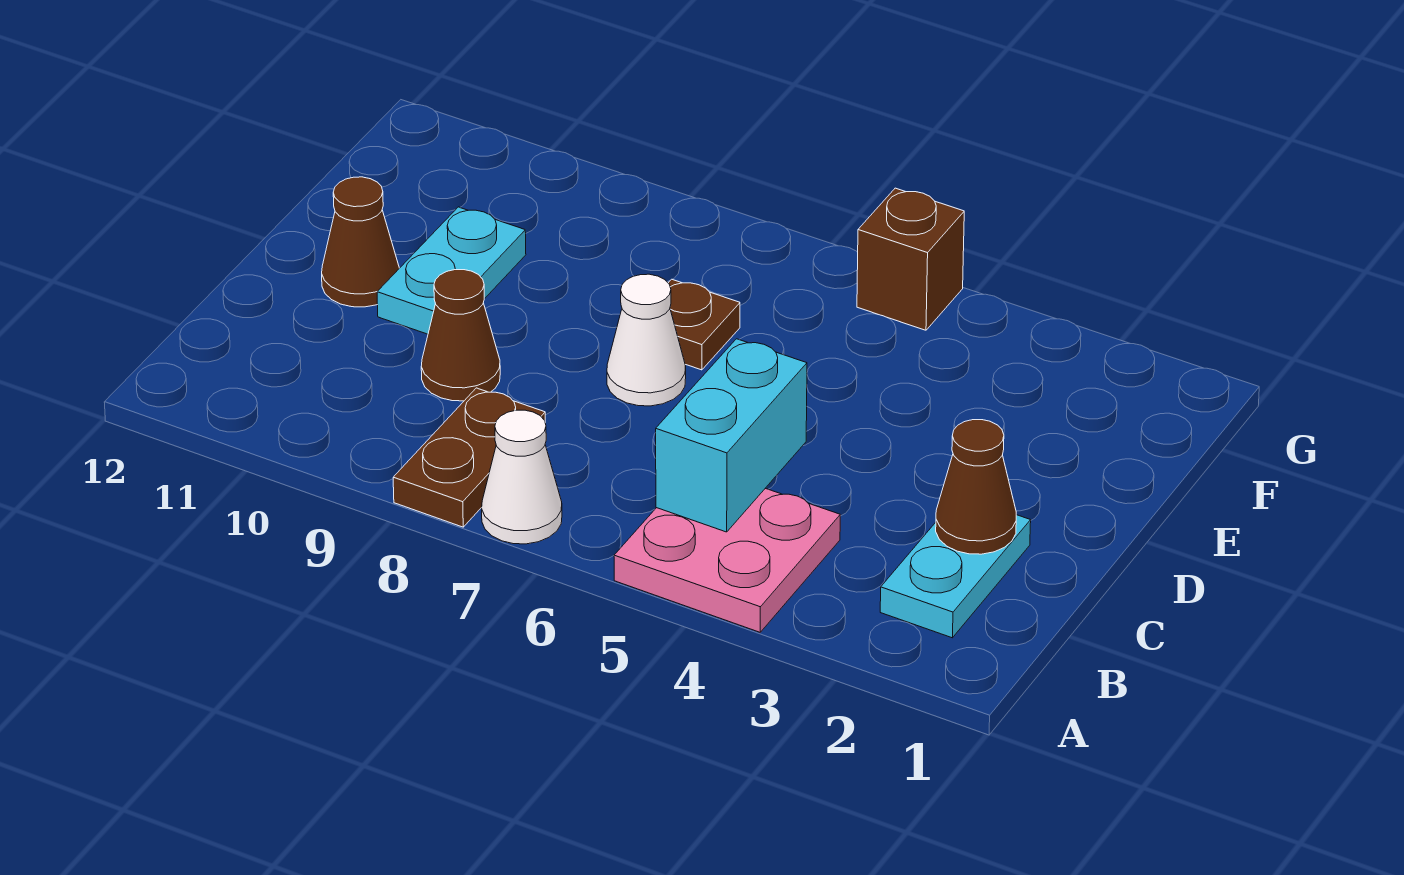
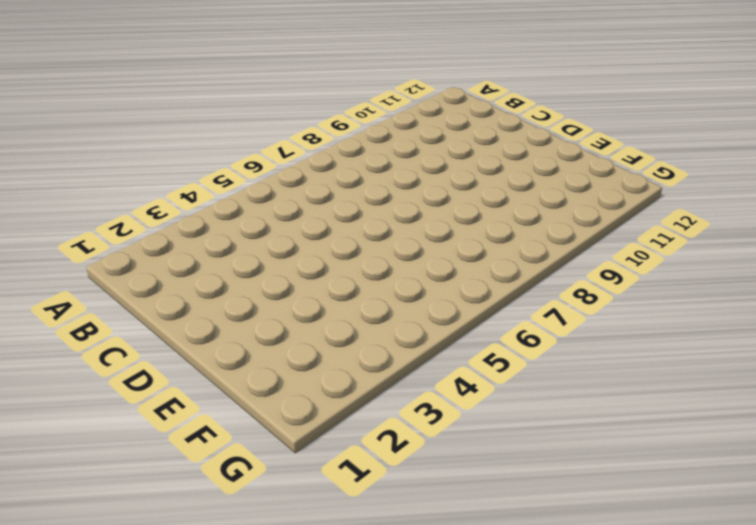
none -> pink plate A4:B5 level 1
none -> white cone A7 level 1
none -> brown plate A8:B8 level 1

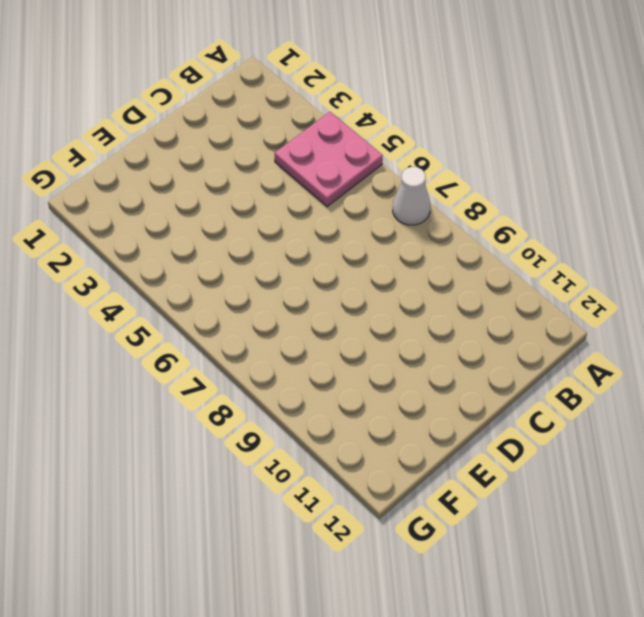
none -> brown plate A8:B8 level 1
none -> cyan plate B2:C2 level 1
none -> brown cone C9 level 1

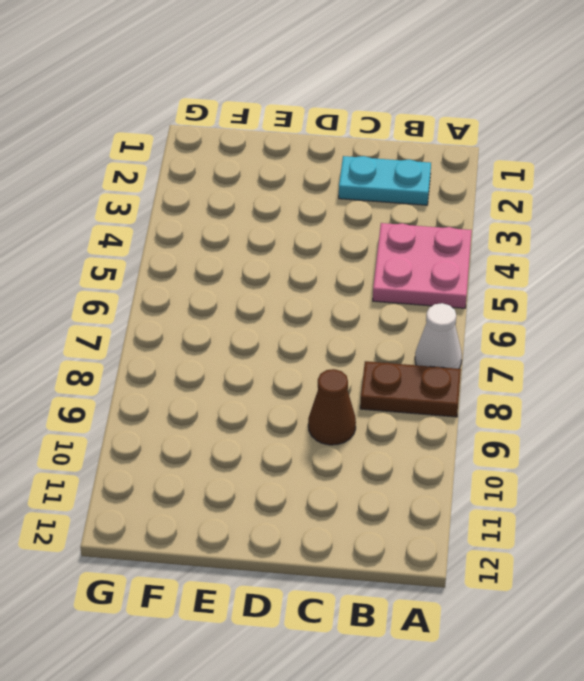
none -> white cone D7 level 1
none -> cyan plate D10:E10 level 1
none -> brown cone D11 level 1

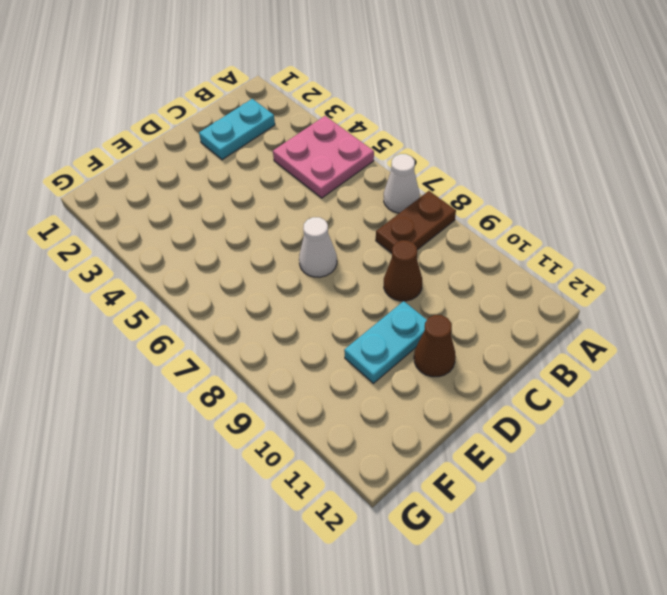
none -> brown plate E7 level 1
none -> brown brick G5 level 1
none -> cyan brick B5:C5 level 2

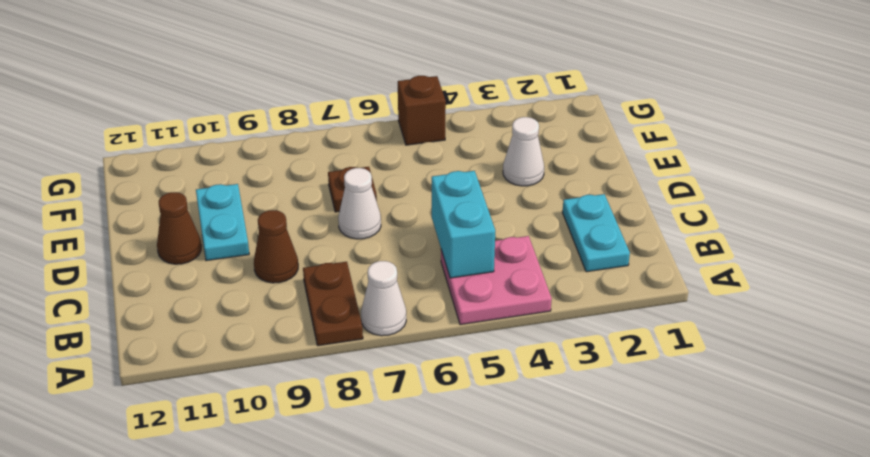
white cone E3 level 1 -> none
none -> brown cone C2 level 2

